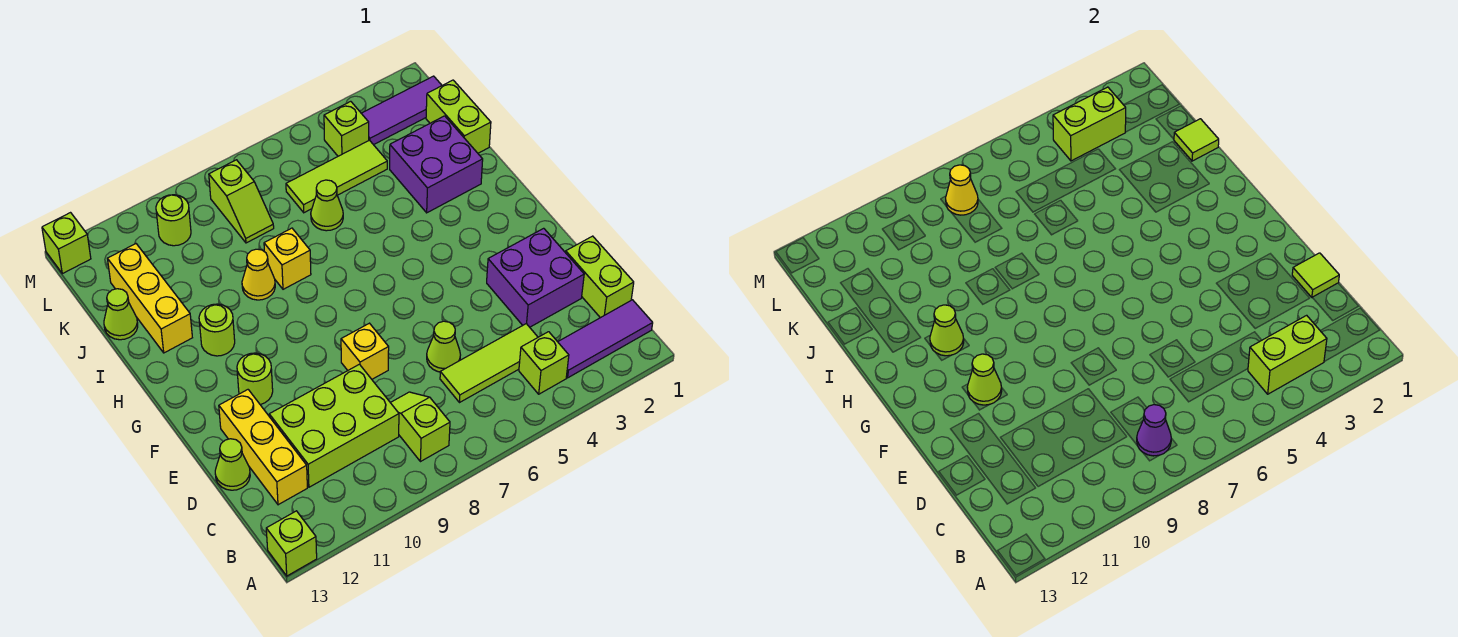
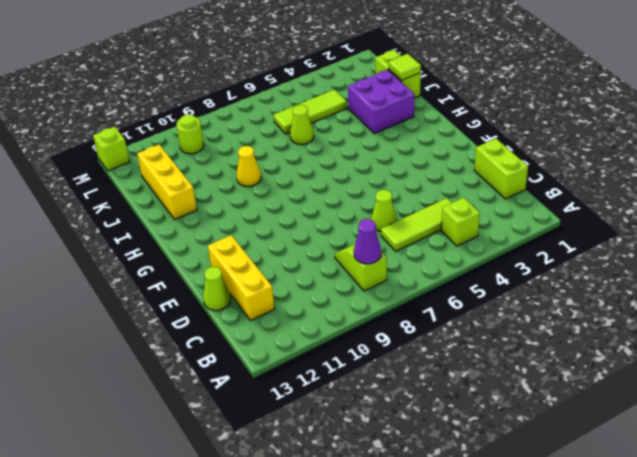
none -> lime brick A13 level 1
none -> purple tile B1:B3 level 1
none -> lime brick C9:D11 level 1
none -> purple brick D2:E3 level 1

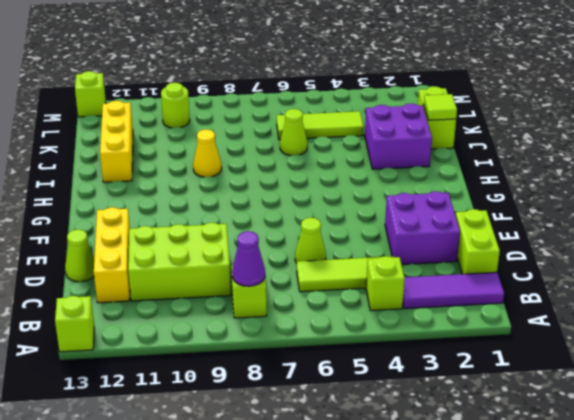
none -> yellow brick E8 level 1
none -> lime round brick F11 level 1
none -> lime round brick H11 level 1
none -> yellow brick I8 level 1

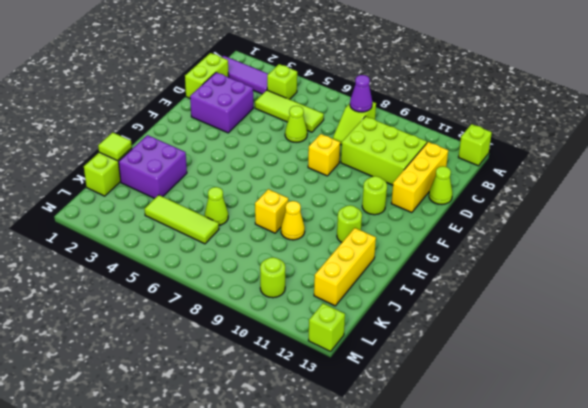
none -> lime cone J13 level 1
none -> lime slope K8:L8 level 1 top L
none -> purple tile L1:L3 level 1
none -> lime brick L4 level 1

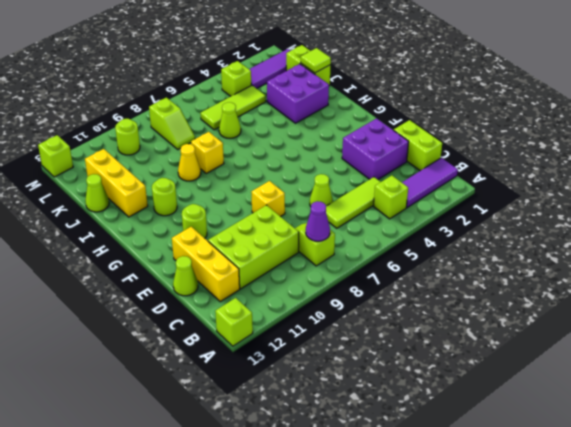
none -> lime brick B3:B4 level 2
none -> lime tile D1 level 2
none -> lime cone F11 level 2
none -> lime cone H11 level 2

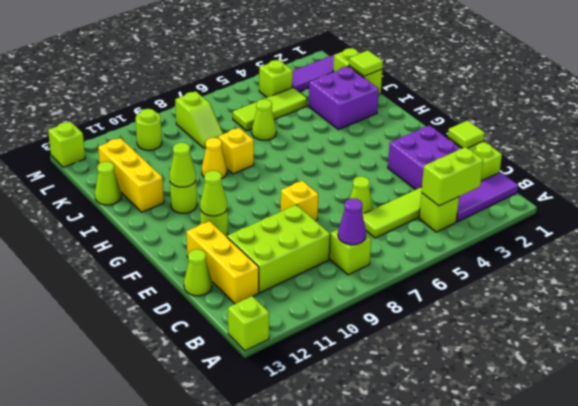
none -> lime brick L3:L4 level 2
none -> yellow cone L8 level 2

